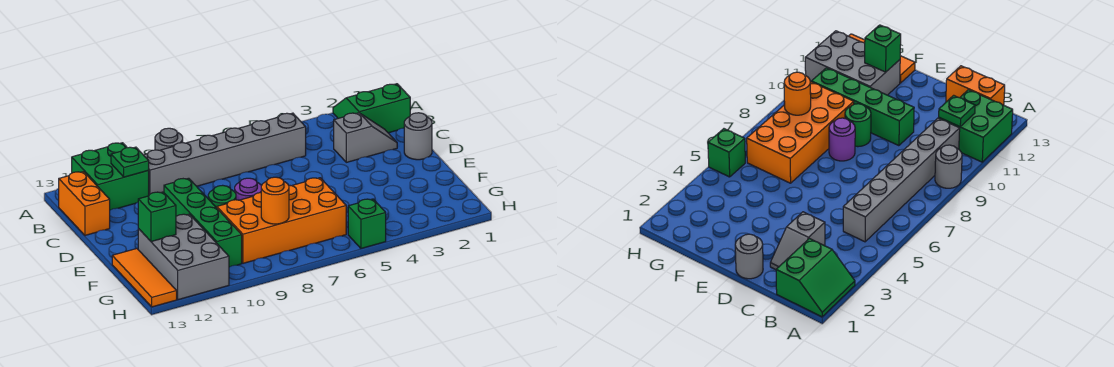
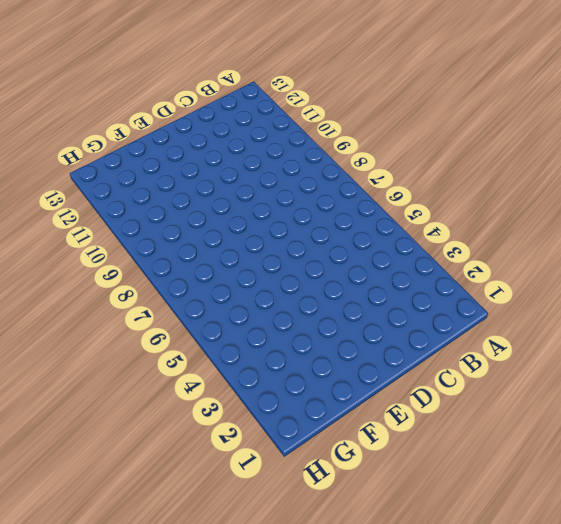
none -> green slope A1:B2 level 1 top B
none -> grey round brick A9 level 1
none -> green brick A11:B12 level 1

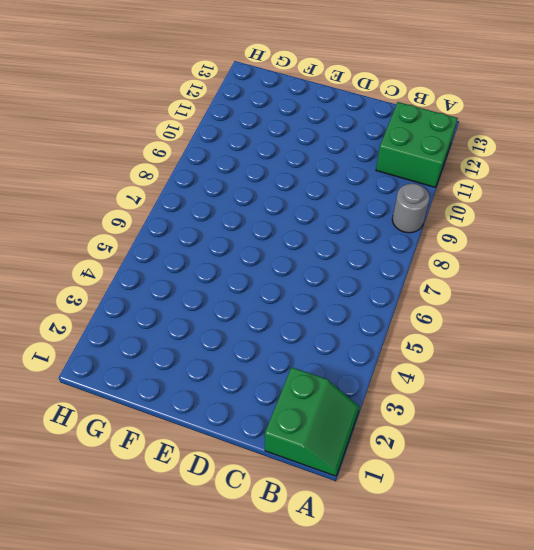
none -> grey brick B5:B10 level 1
none -> orange brick B13:C13 level 1
none -> grey slope C2:C3 level 1 top 3

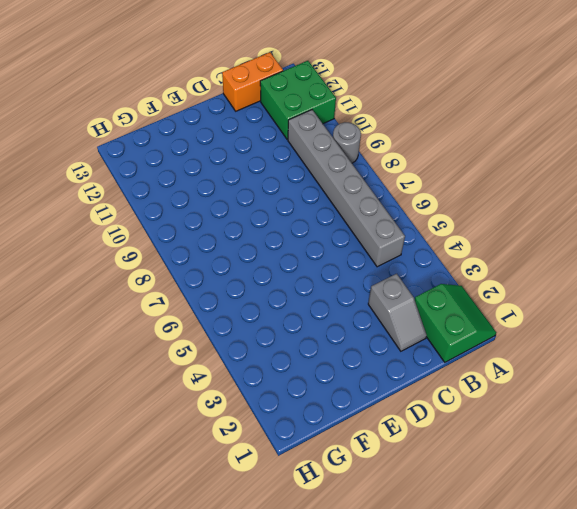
none -> grey round brick D1 level 1
none -> green brick D10:G10 level 1
none -> purple round brick E8 level 1

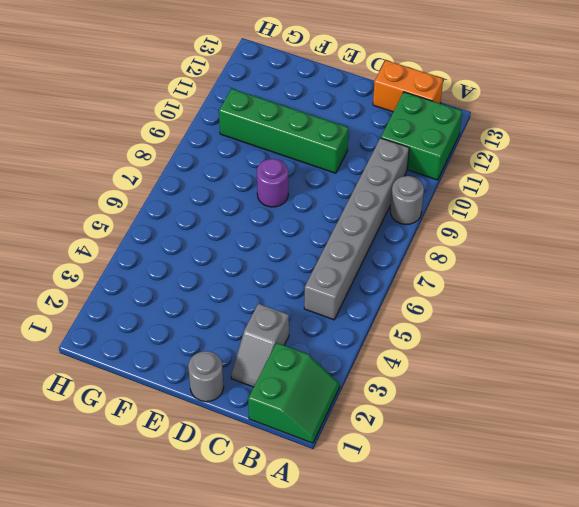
none -> green round brick E9 level 1
none -> orange brick F6:G9 level 1
none -> grey brick F11:H12 level 1

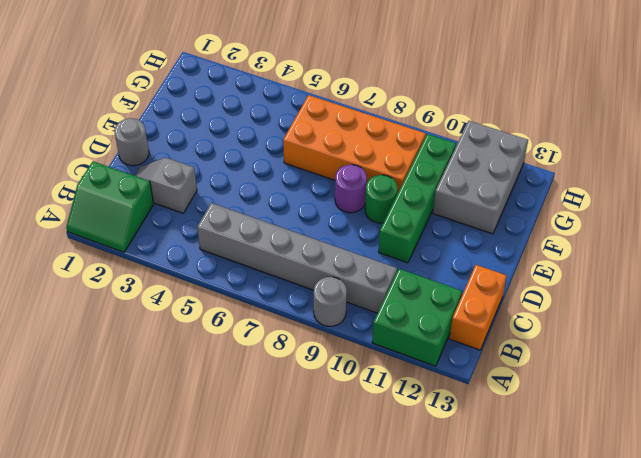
none -> orange tile F13:H13 level 1
none -> green brick H5 level 1
none -> green plate B11 level 2

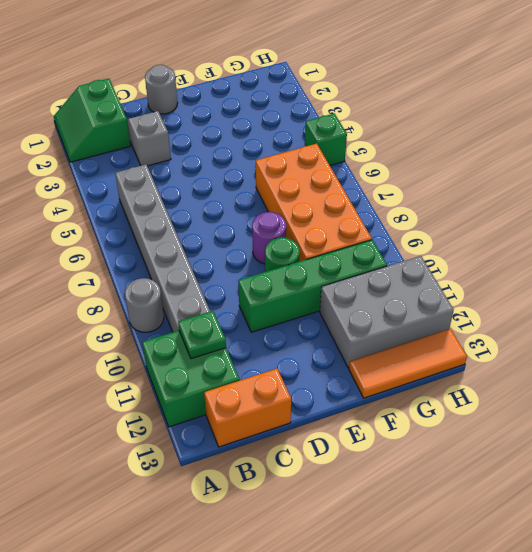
none -> green brick F12 level 2
none -> orange round brick G8 level 2

